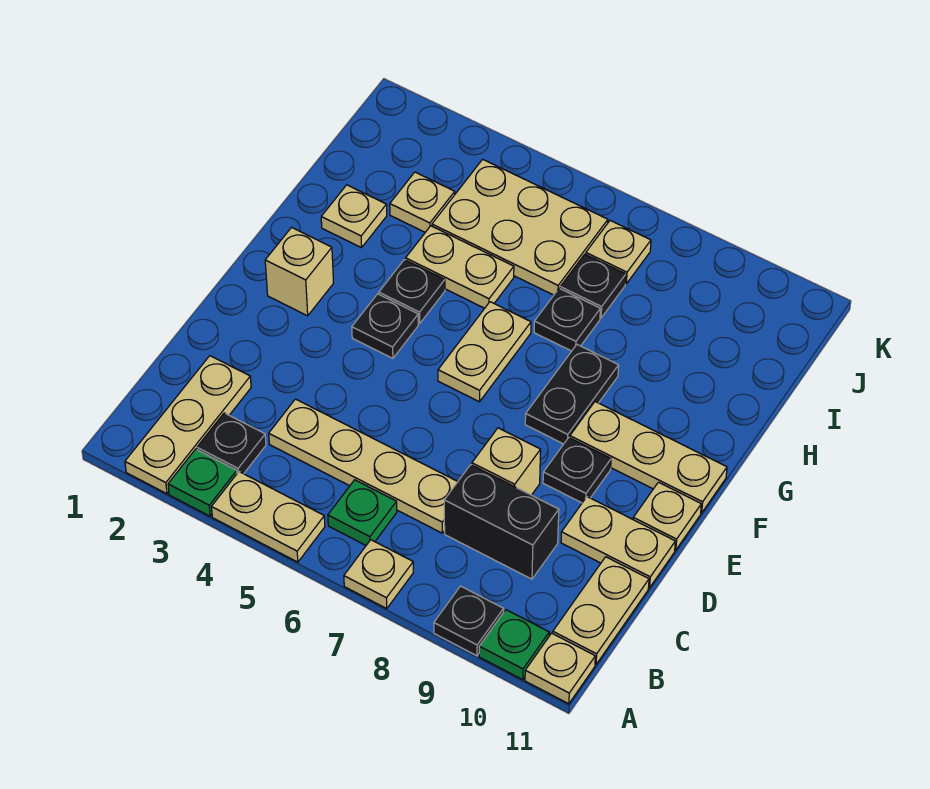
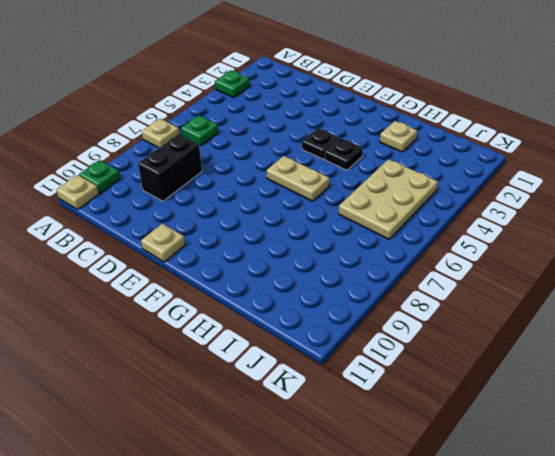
none -> tan plate A2:C2 level 1
none -> tan plate A4:A5 level 1
none -> black plate A9 level 1

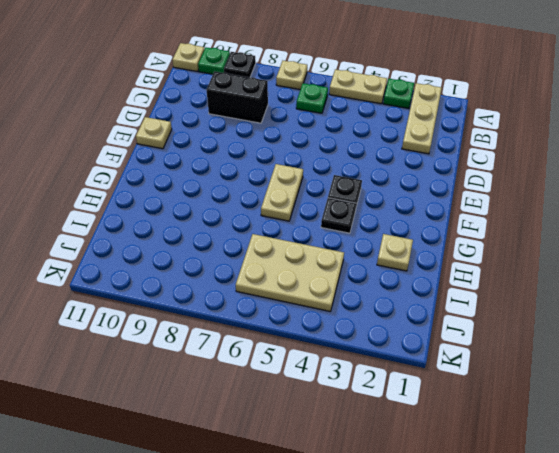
none -> black plate B3 level 1
none -> tan plate B11:C11 level 1
none -> tan plate C4:C7 level 1

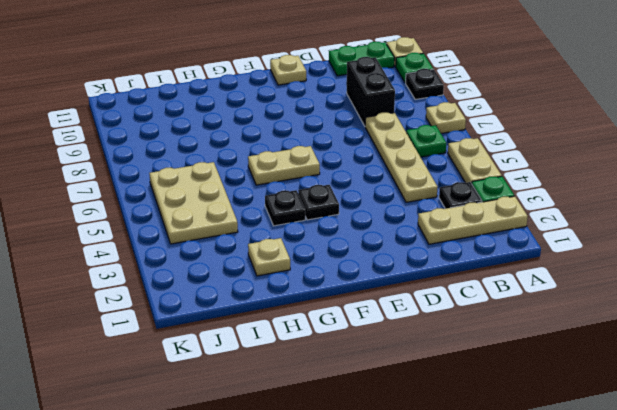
green plate B11:C11 level 1 -> tan plate B11:C11 level 1
none -> tan brick D8 level 1
none -> tan plate D10:D11 level 1
none -> black plate E9 level 1

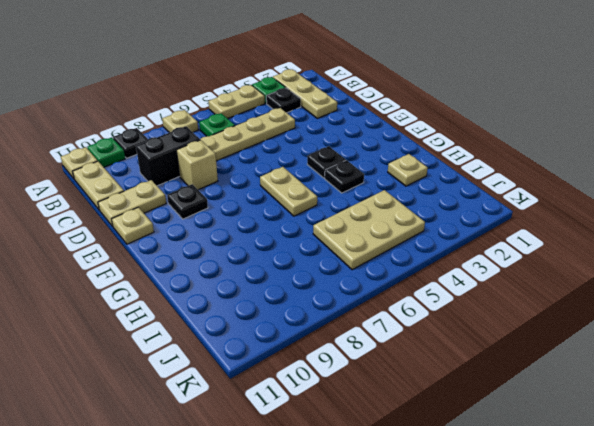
none -> tan brick F2 level 1
none -> black plate F8:G8 level 1
none -> tan plate F9:F11 level 1

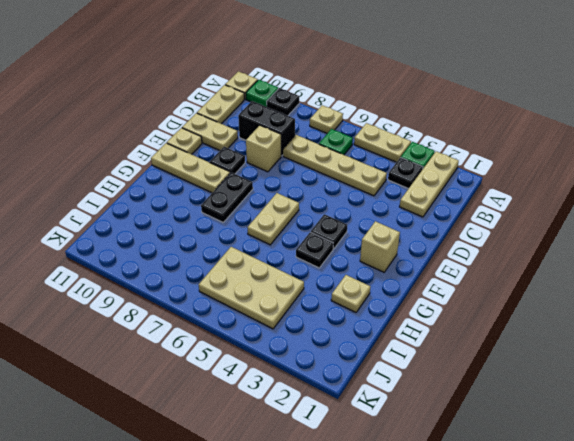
none -> tan plate H4:H5 level 1
none -> black plate H7 level 1
none -> tan plate I3 level 1

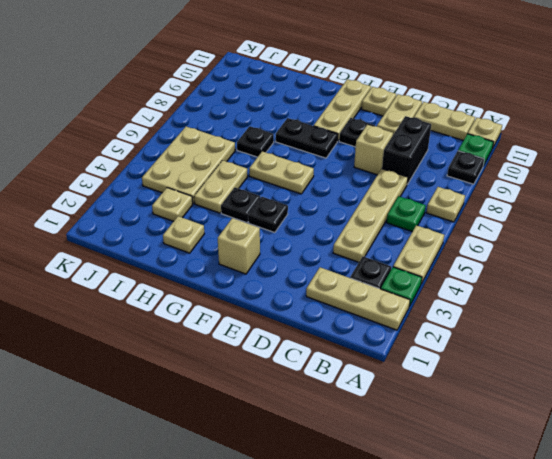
none -> black plate I7 level 1
none -> tan plate J7 level 1

